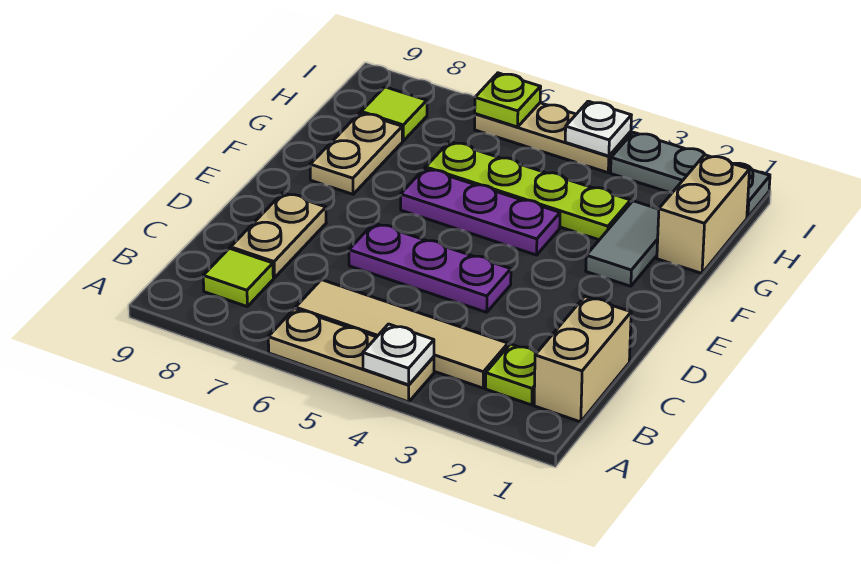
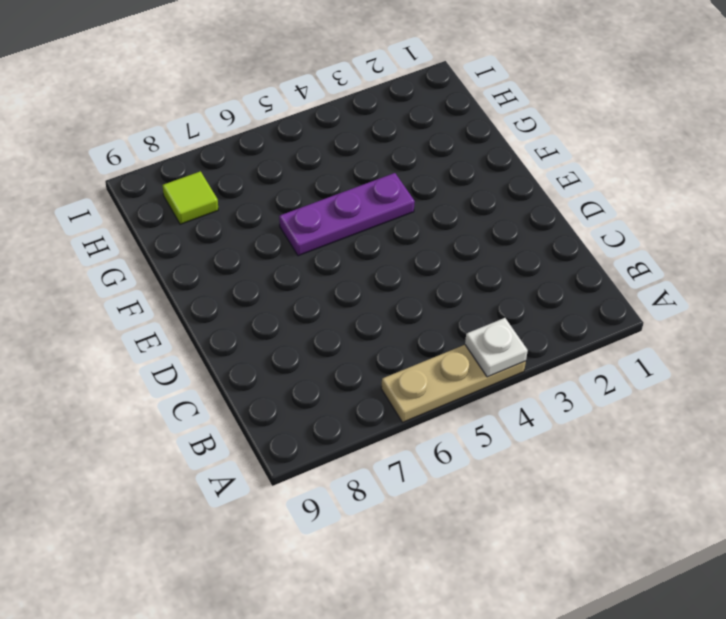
none -> tan brick B1:C1 level 1
none -> lime plate B2 level 1
none -> tan tile B3:B6 level 1

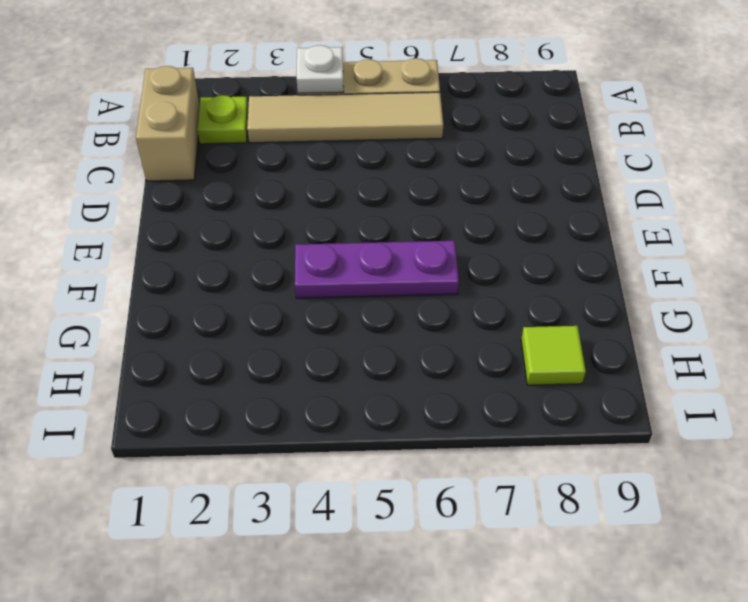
none -> lime tile B8 level 1
none -> tan plate C8:D8 level 1
none -> purple plate D4:D6 level 1

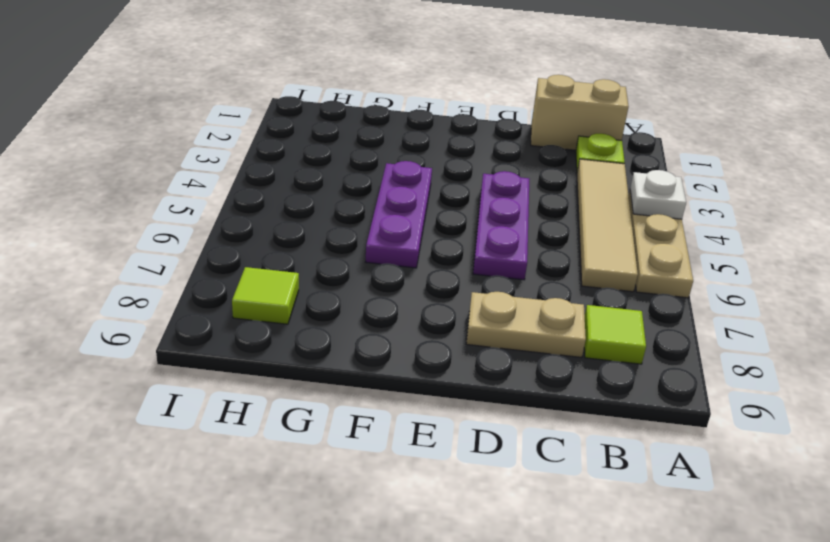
none -> grey tile F2:G2 level 1
none -> tan plate F8:G8 level 1
none -> tan brick G1:H1 level 1

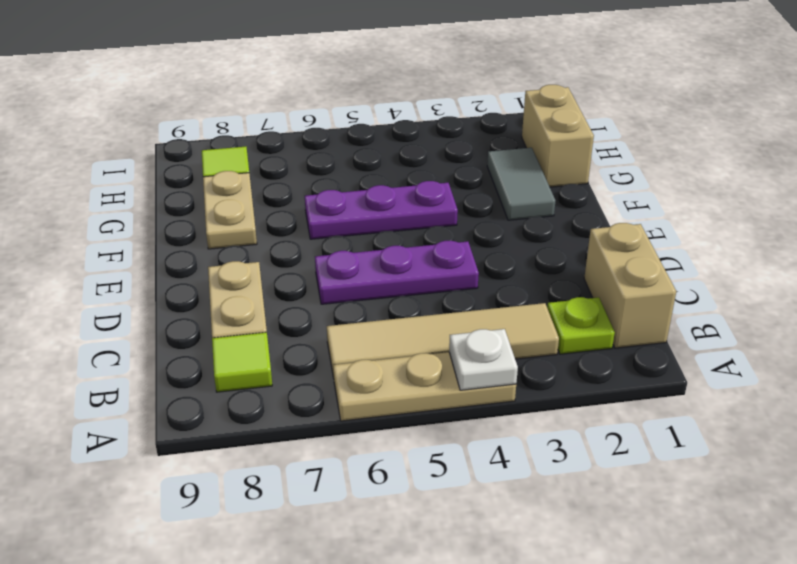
none -> lime plate G3:G6 level 1
none -> grey plate I1:I3 level 1
none -> tan plate I4:I6 level 1

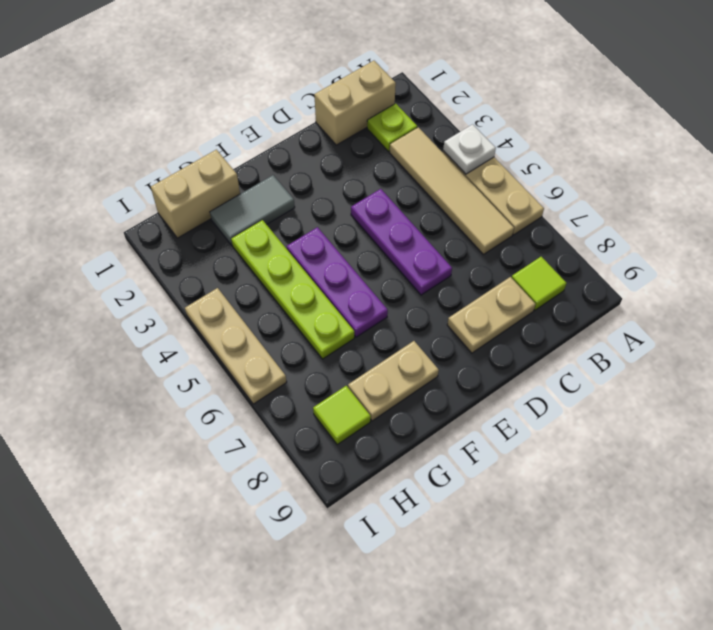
none -> grey plate I1:I3 level 1
none -> white plate I4 level 2
none -> lime plate I6 level 2

